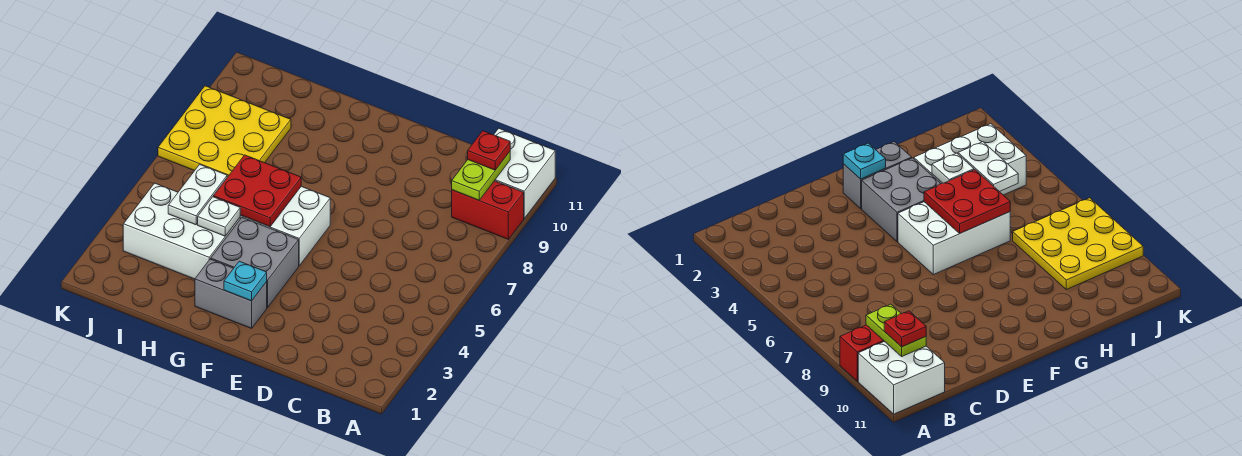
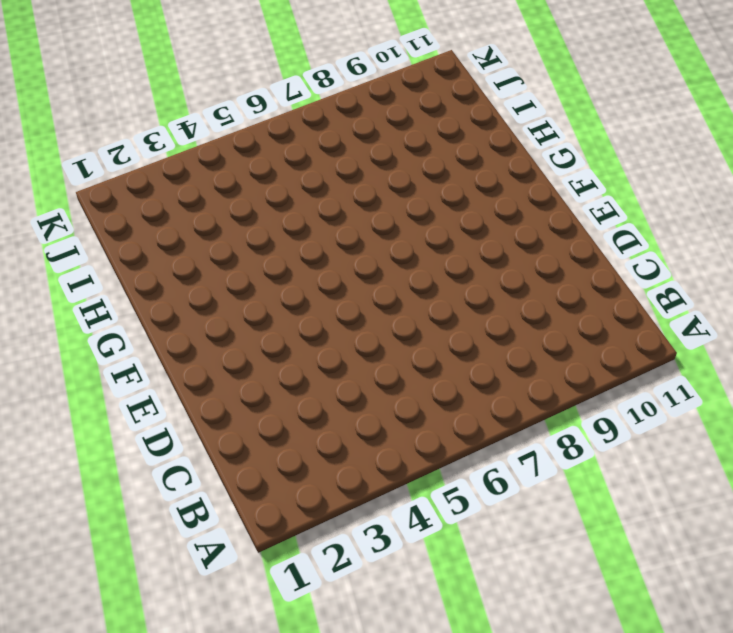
none -> red brick A9:B9 level 1
none -> white brick A10:B11 level 1
none -> grey brick F2:G2 level 1

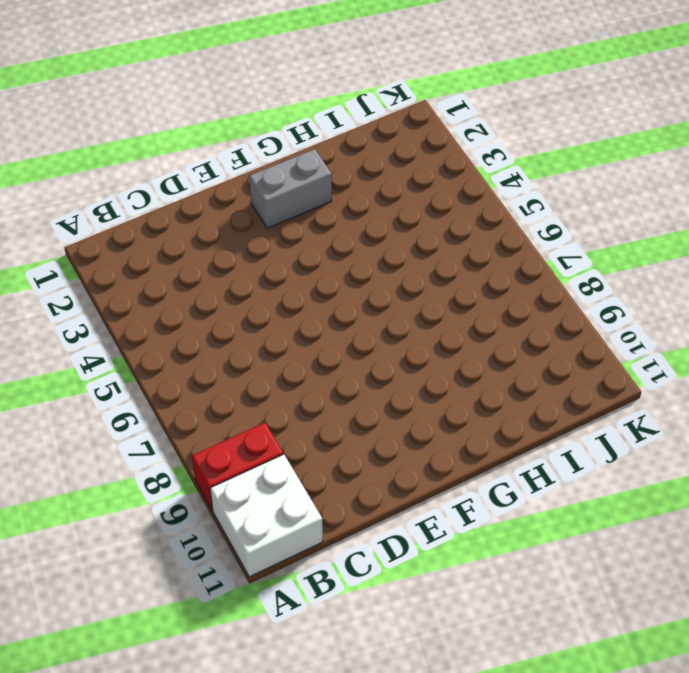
none -> grey brick F3:G4 level 1
none -> white brick F5:H6 level 1
none -> white brick H3:J4 level 1

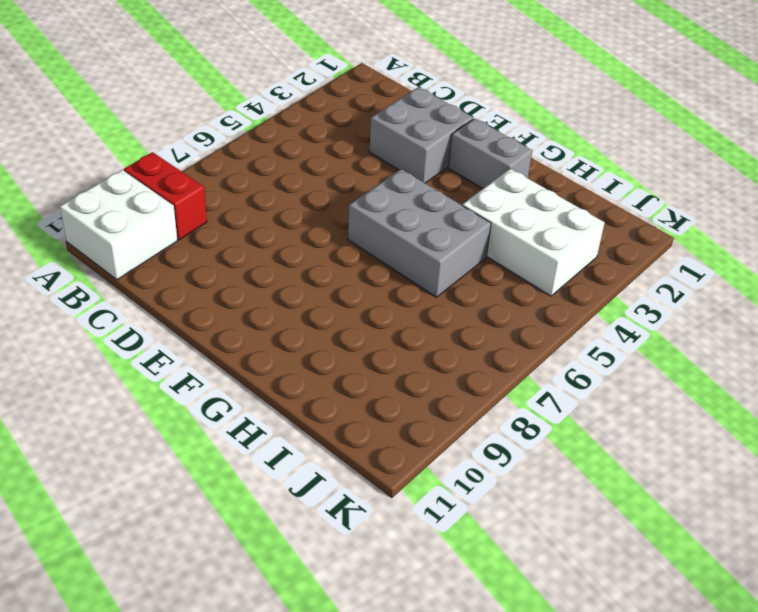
grey brick D2:E3 level 1 -> grey brick F3:G4 level 1
grey brick F5:H6 level 1 -> white brick F5:H6 level 1
none -> yellow plate I7:K9 level 1
none -> lime plate B9:B10 level 2
none -> cyan plate F2 level 2

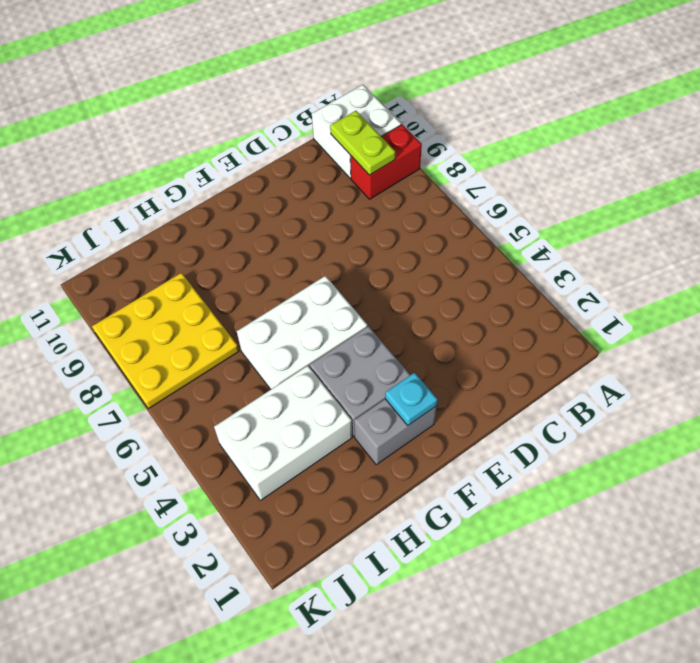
none -> red plate G5:H6 level 2
none -> white plate H4 level 2
none -> white plate I4:I5 level 2

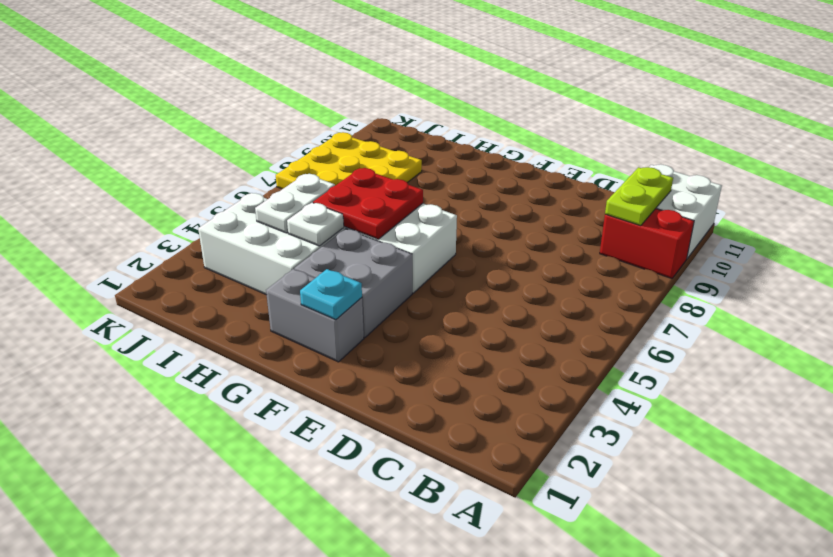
none -> red plate B10 level 3

